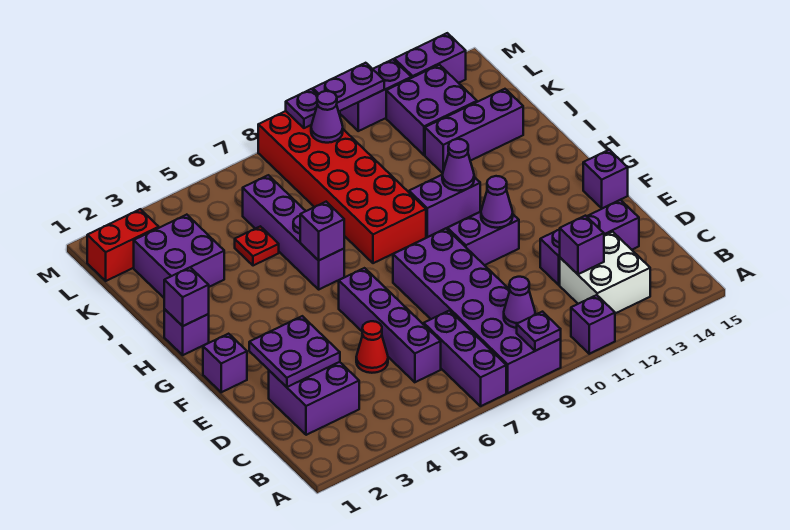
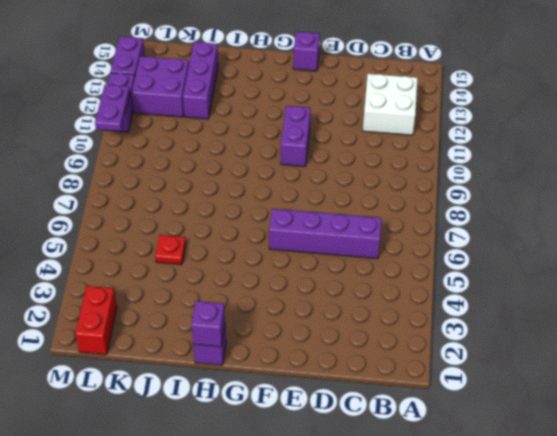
none -> purple brick A7:C7 level 1
none -> purple brick A8:F9 level 1
none -> purple brick A11 level 1
none -> purple brick C2:D3 level 1

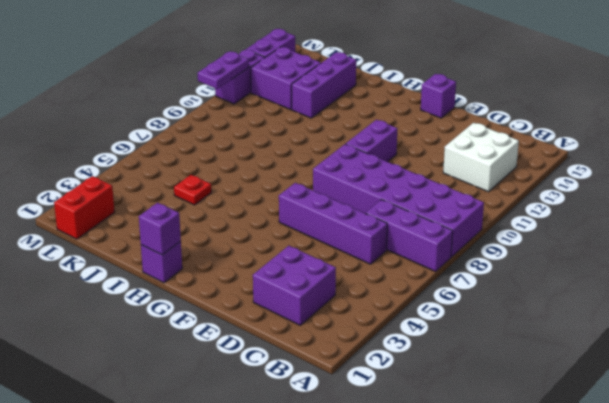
none -> purple brick A11 level 1
none -> red cone D5 level 1
none -> purple brick D12:D14 level 1
none -> purple brick F1 level 1

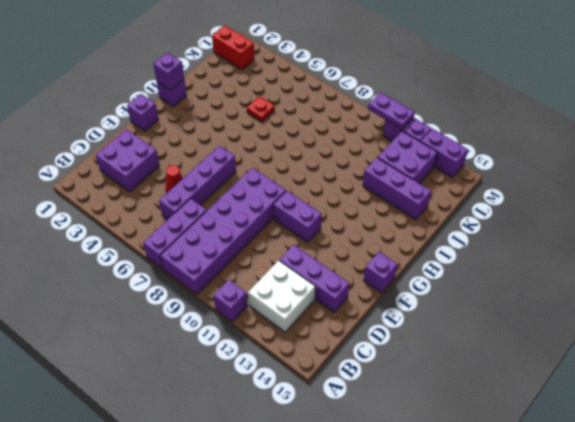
none -> purple brick H6:K6 level 1
none -> red brick H8:M9 level 1
none -> purple brick H10:H11 level 1
none -> purple brick J2:K3 level 1

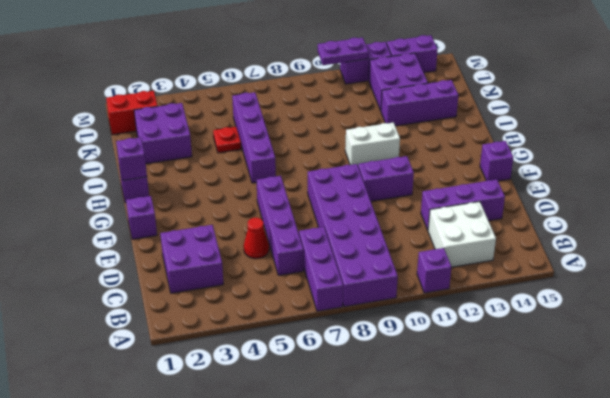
white brick H10:H11 level 1 -> purple brick H10:H11 level 1
none -> red brick H8:M9 level 1
none -> purple plate A9 level 2
none -> purple cone B9 level 2
none -> purple brick C12 level 2

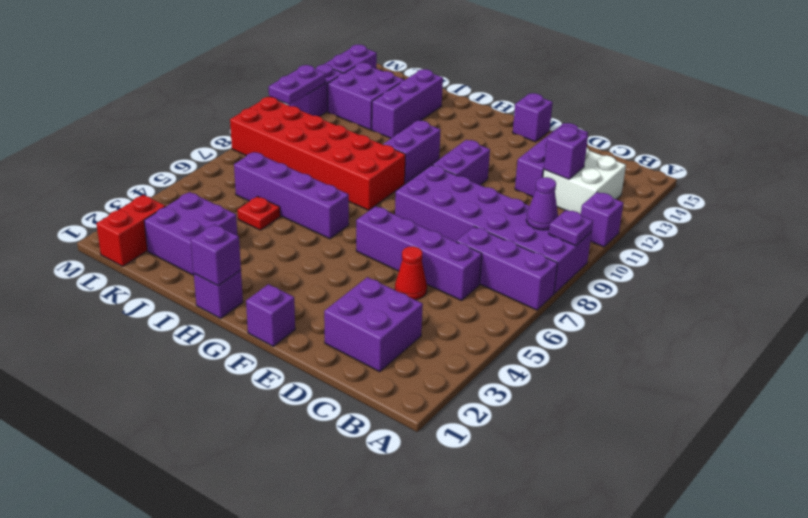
none -> purple plate D2:E3 level 2
none -> purple cone F11 level 2
none -> purple brick H6 level 2
none -> purple cone H11 level 2

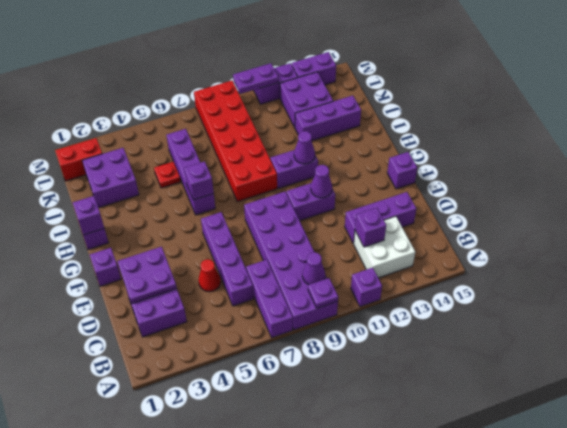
none -> purple cone L9 level 2
none -> purple plate M9 level 2

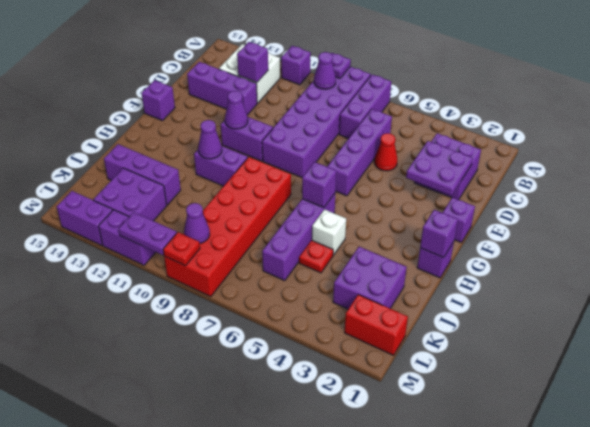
white brick I5 level 1 -> none
red plate M9 level 2 -> purple plate M9 level 2

